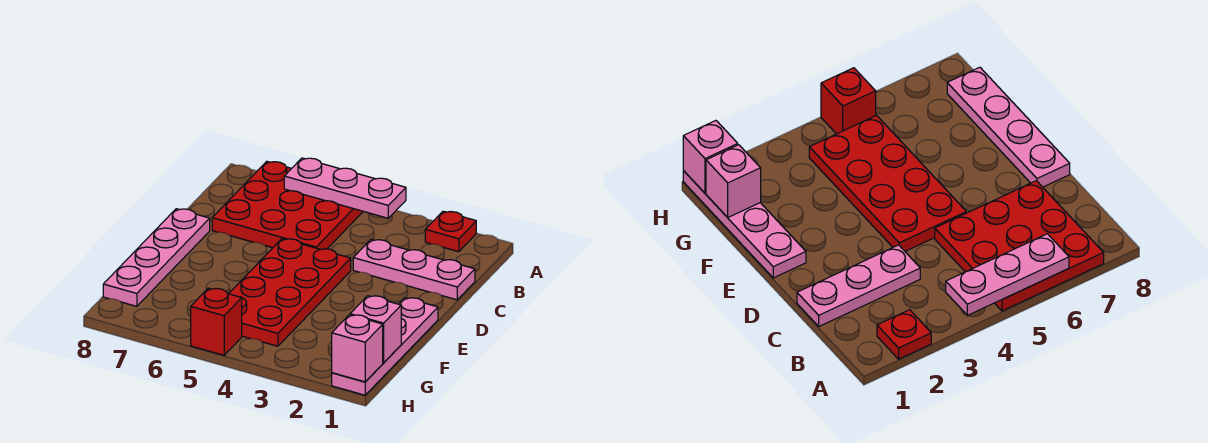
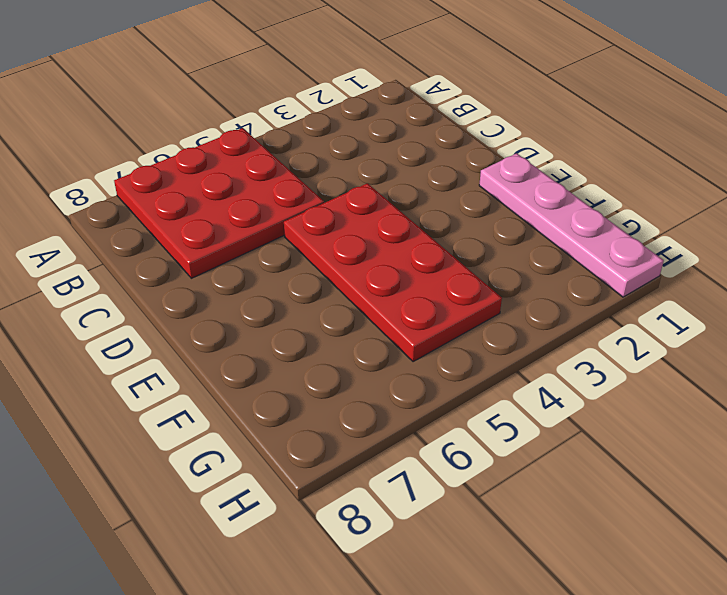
none -> red plate A2 level 1
none -> pink plate C1:C3 level 1

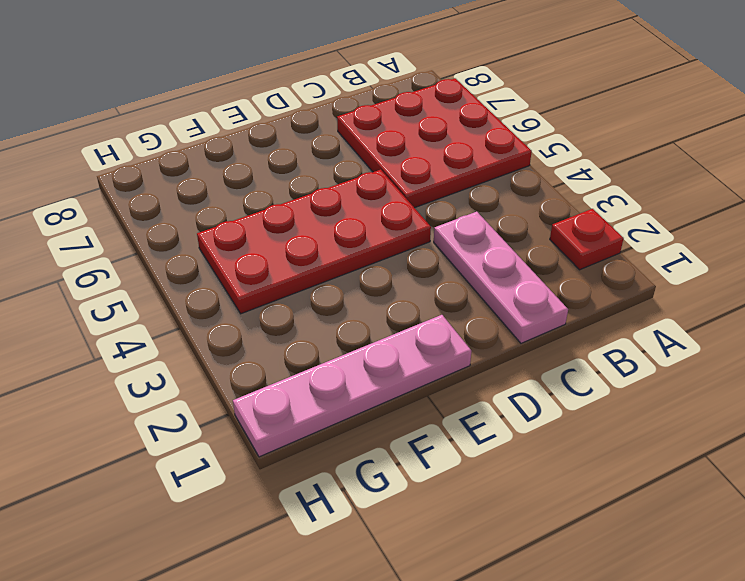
none -> pink plate D8:G8 level 1
none -> red brick H5 level 1

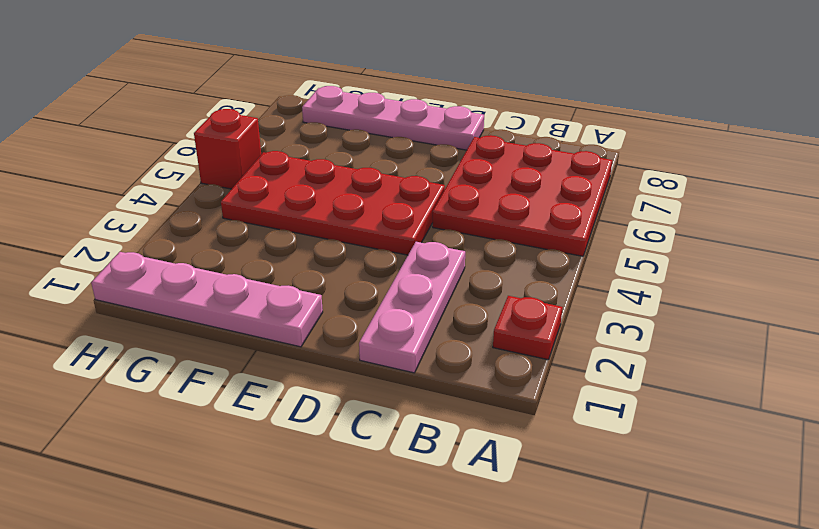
none -> pink plate A4:A6 level 2
none -> pink brick G1 level 2

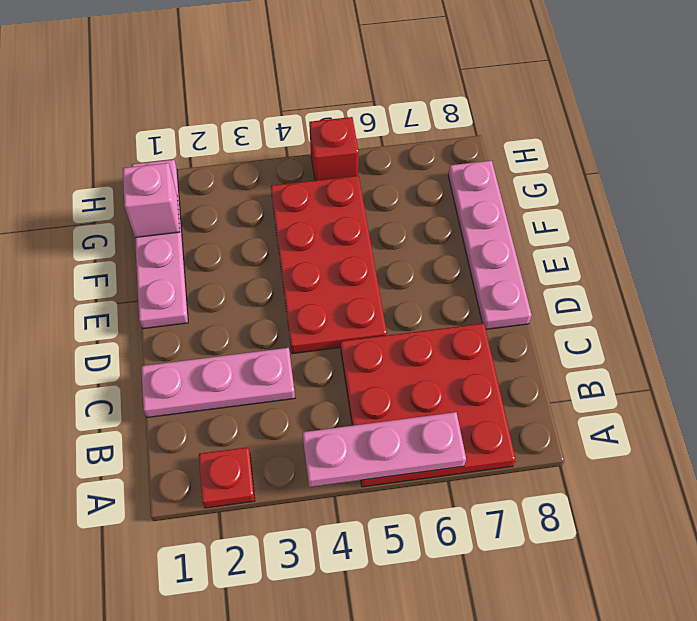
none -> pink brick H1 level 2

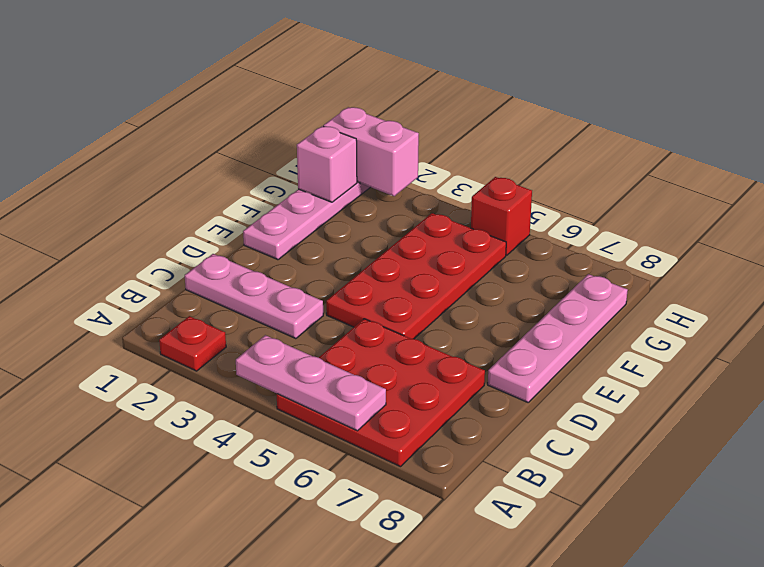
pink brick H1:H2 level 2 -> pink brick H1 level 2

